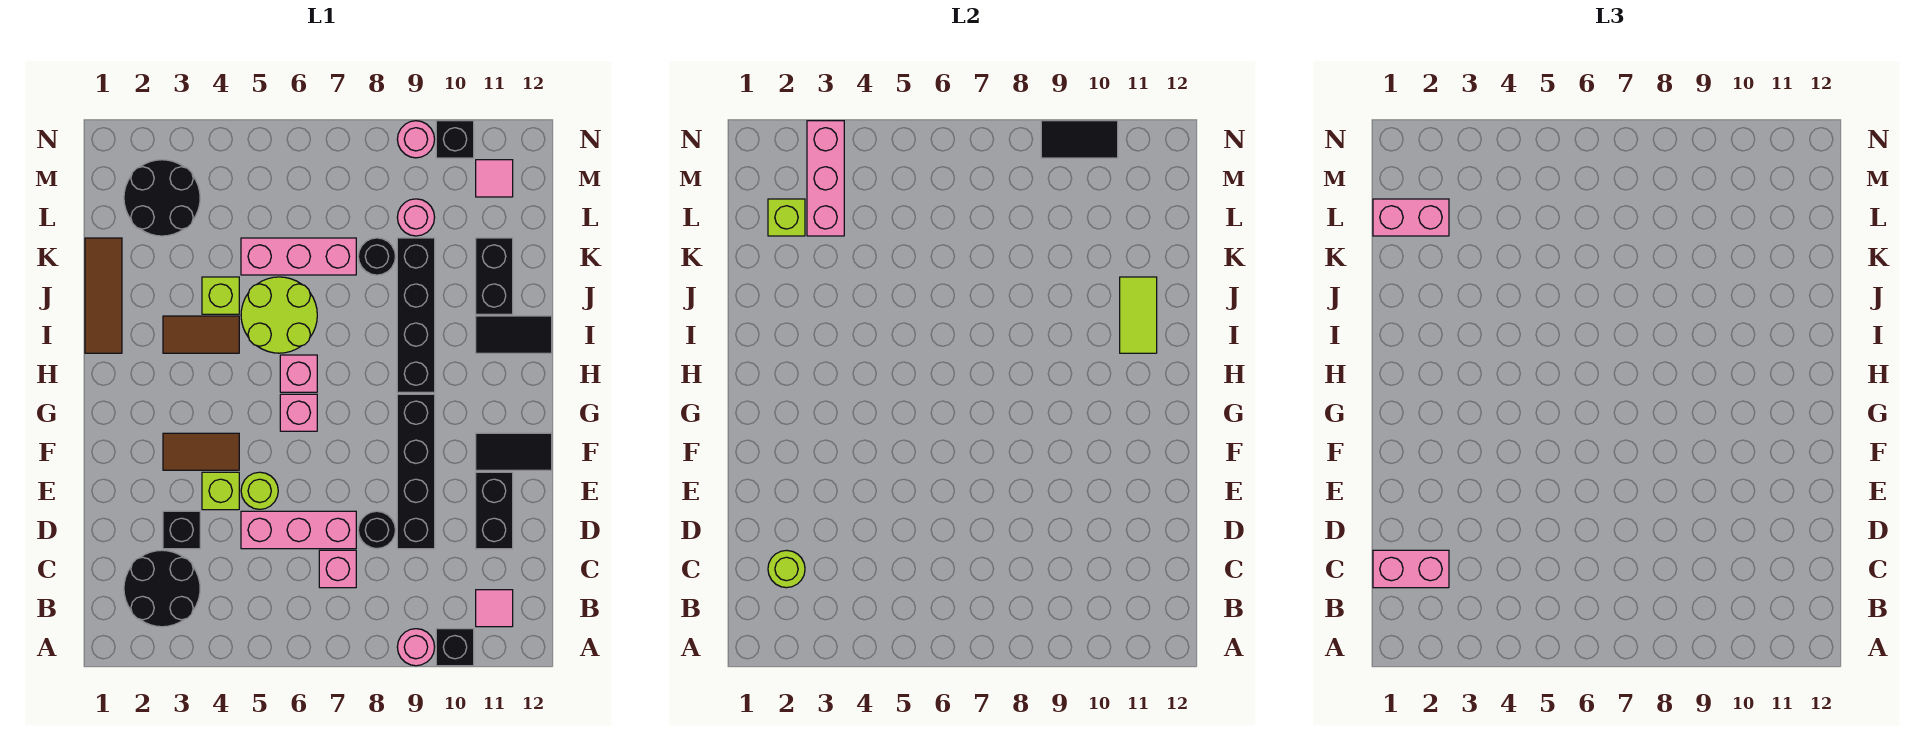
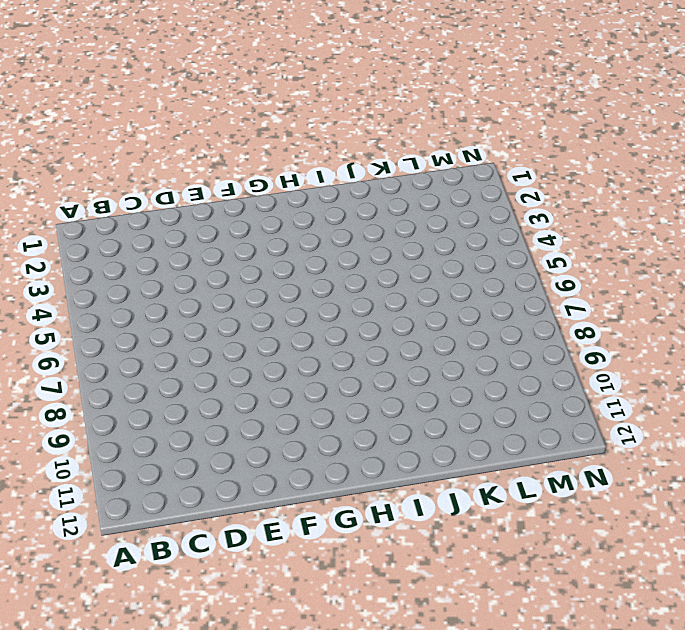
none -> pink round brick A9 level 1
none -> black brick A10 level 1
none -> black round brick B2:C3 level 1
none -> pink tile B11 level 1

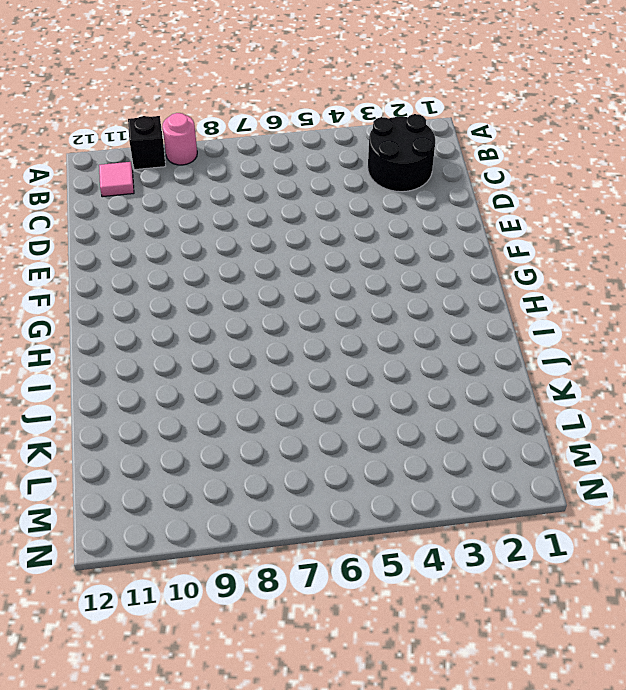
none -> pink brick C7 level 1
none -> black brick D3 level 1
none -> pink brick D5:D7 level 1
none -> black round brick D8 level 1

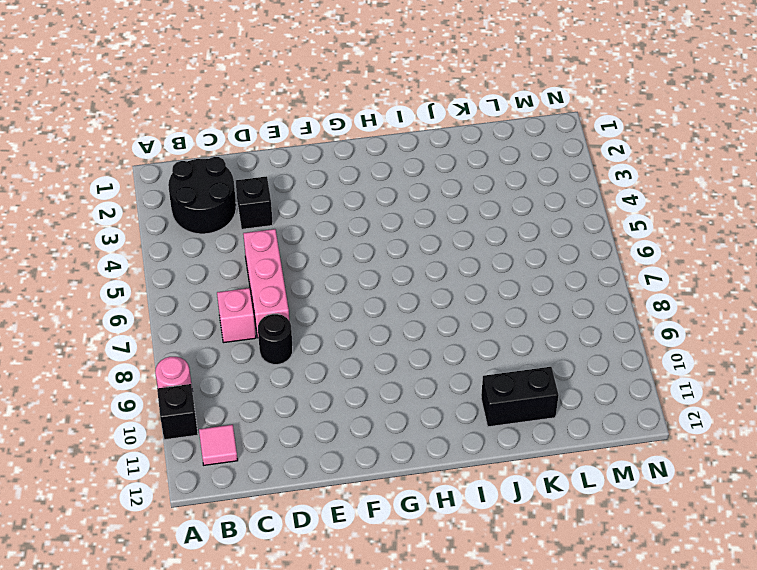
none -> black brick D9:G9 level 1
none -> black brick D11:E11 level 1
none -> lime brick E4 level 1
none -> lime round brick E5 level 1

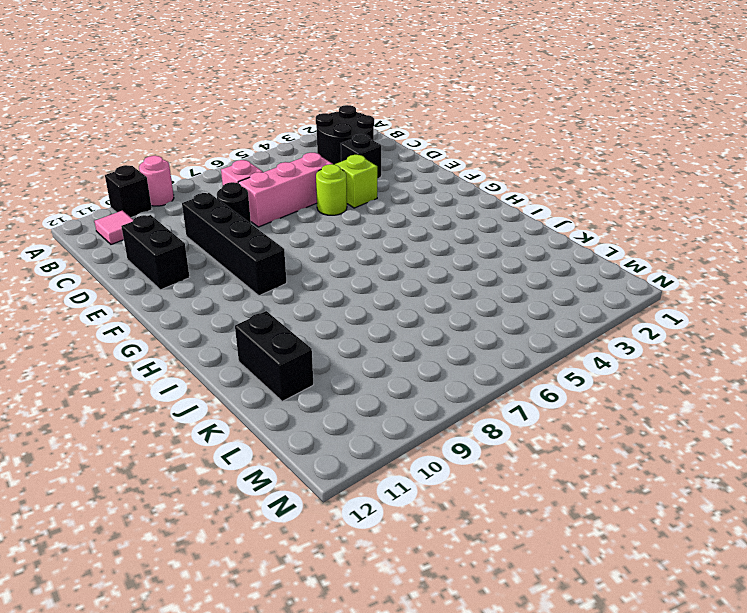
none -> brown tile F3:F4 level 1
none -> black tile F11:F12 level 1
none -> pink brick G6 level 1
none -> pink brick H6 level 1

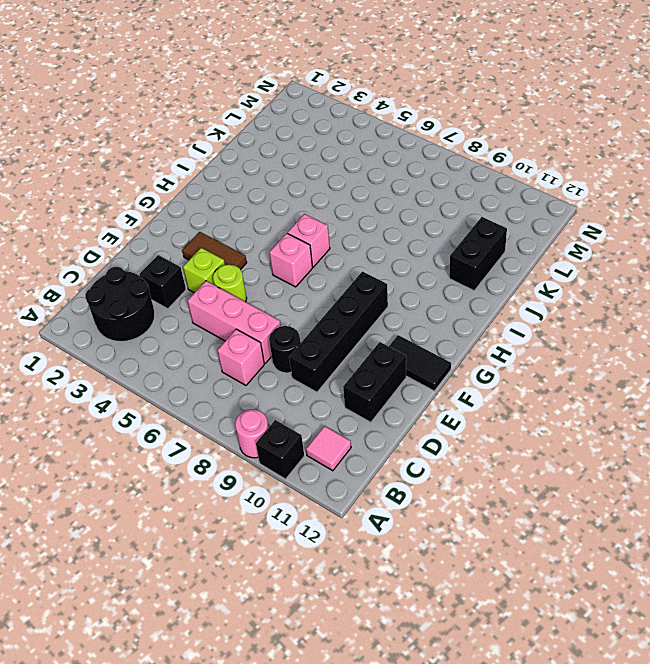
none -> black brick H9:K9 level 1
none -> brown tile I1:K1 level 1
none -> brown tile I3:I4 level 1
none -> lime round brick I5:J6 level 1

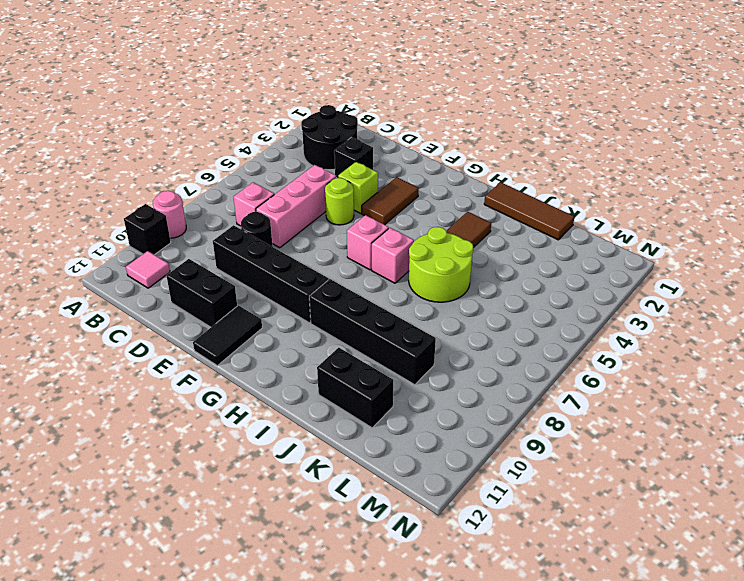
none -> black tile I11:I12 level 1
none -> lime brick J4 level 1
none -> pink brick K5:K7 level 1
none -> black round brick K8 level 1

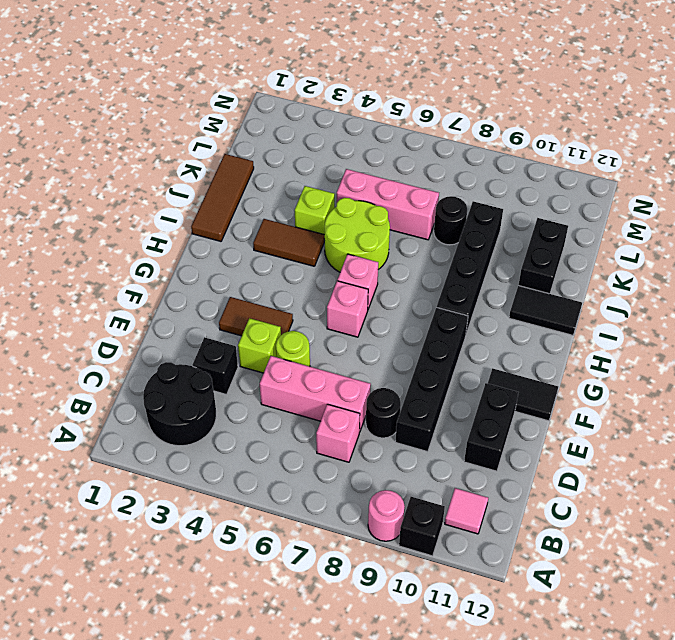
none -> black round brick L2:M3 level 1
none -> pink round brick L9 level 1
none -> pink tile M11 level 1
none -> pink round brick N9 level 1

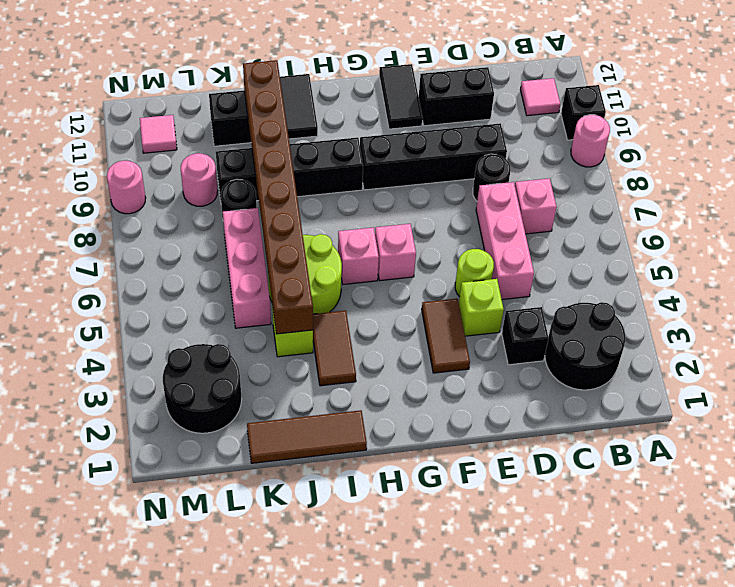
brown brick J4:J11 level 2 -> lime tile I11:J11 level 2
none -> black brick N10 level 1
none -> lime round brick C2 level 2
none -> lime brick L2 level 2
none -> pink brick L3:N3 level 2

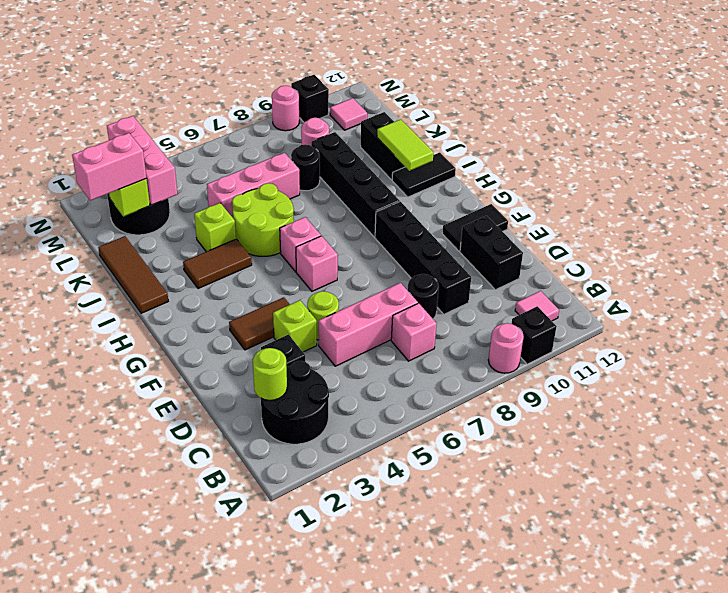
none -> black tile N9:N10 level 2
none -> pink brick C1:C2 level 3

